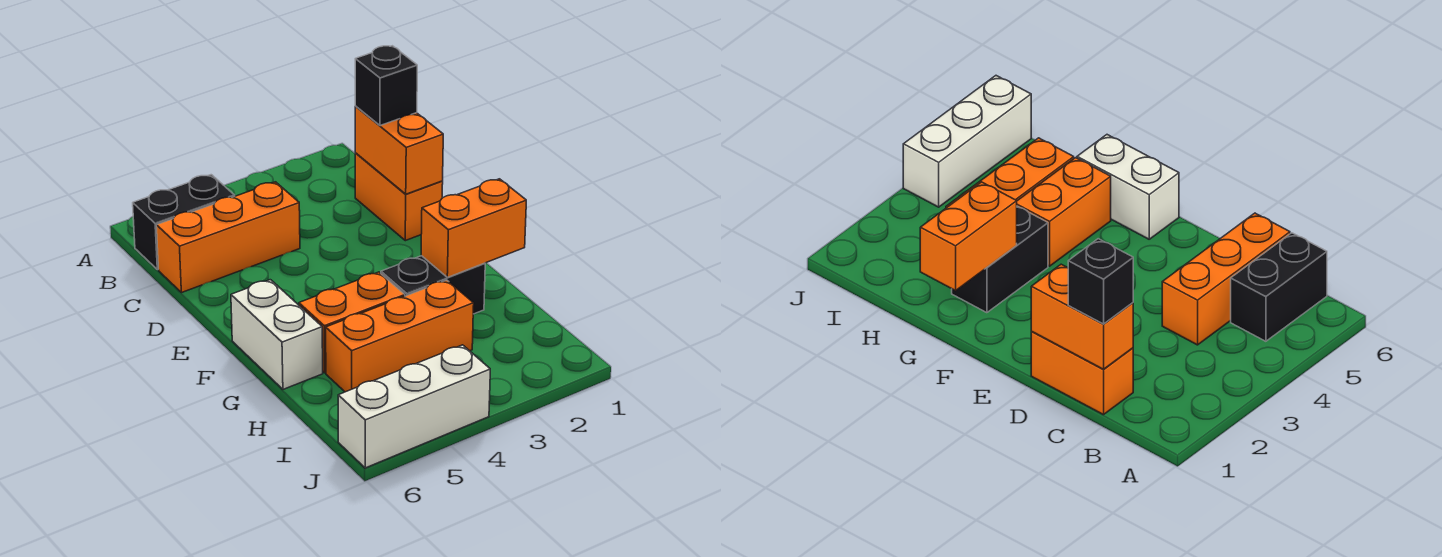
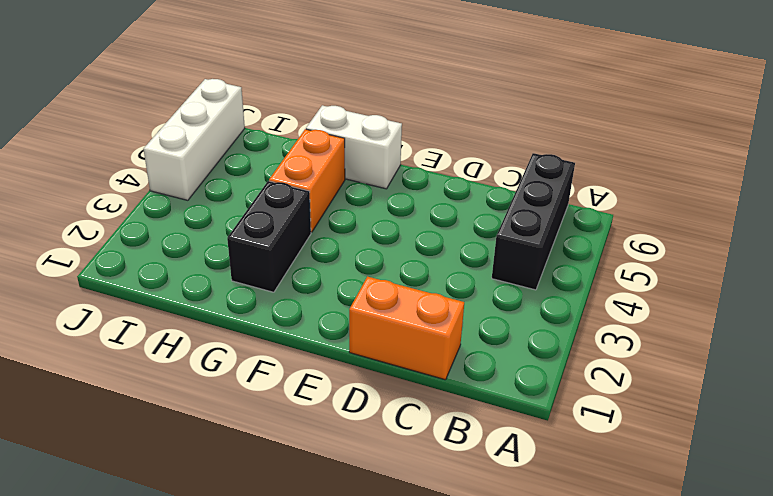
black brick B4:B6 level 1 -> black brick B5:B6 level 1
none -> orange brick C4:C6 level 1
none -> orange brick H3:H5 level 1

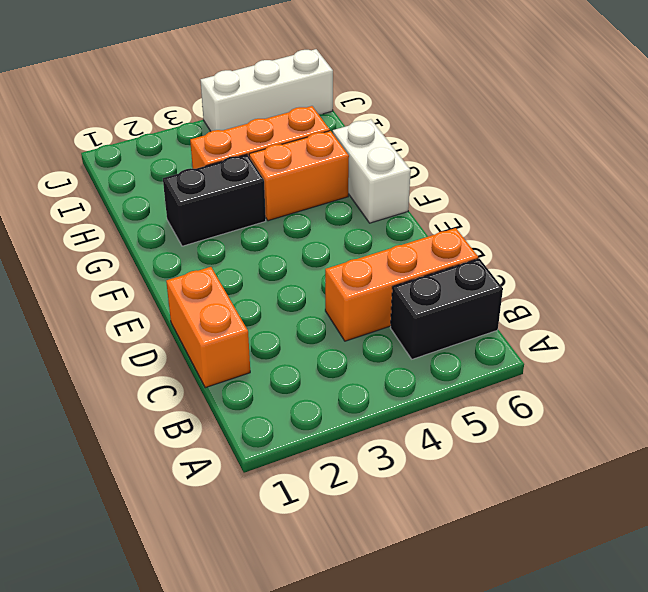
none -> orange brick C1:D1 level 2
none -> orange brick G1:G2 level 2

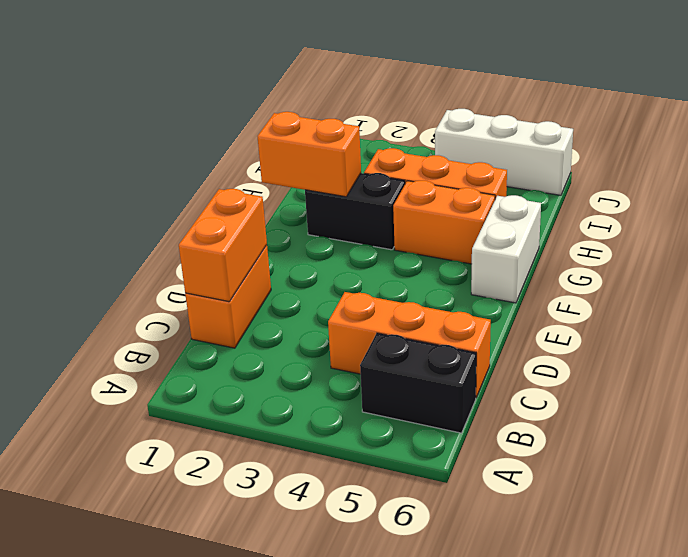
none -> black brick C1 level 3

